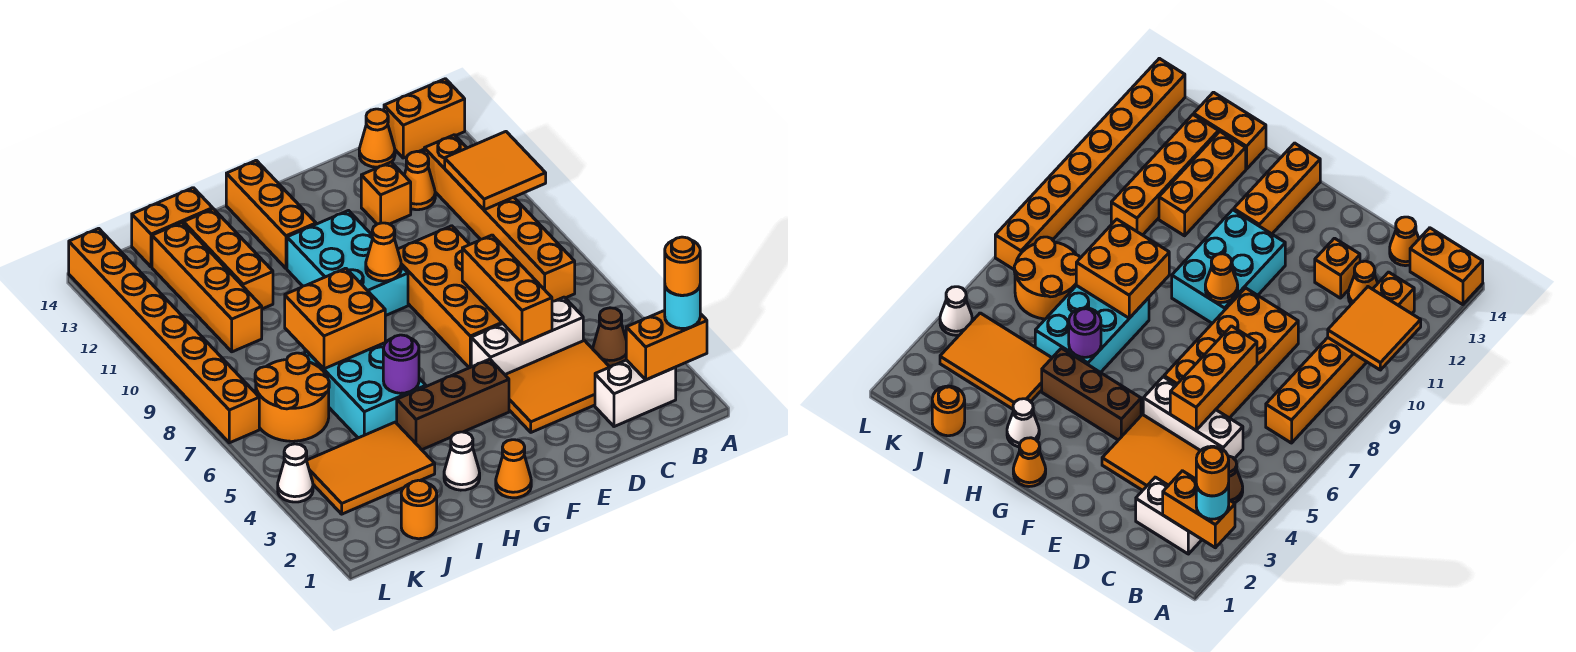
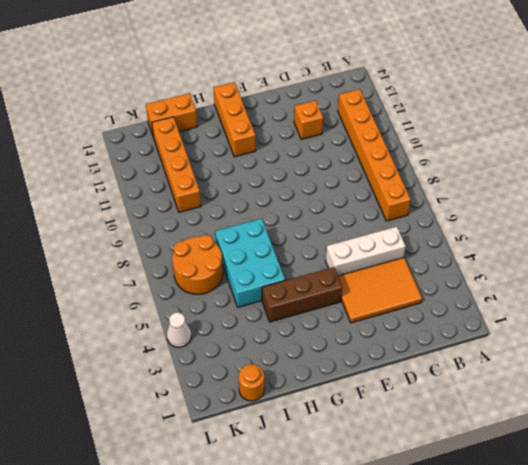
none -> orange brick A14:B14 level 1
none -> white brick B2:C2 level 1
none -> brown cone B4 level 1
none -> orange cone C12 level 1

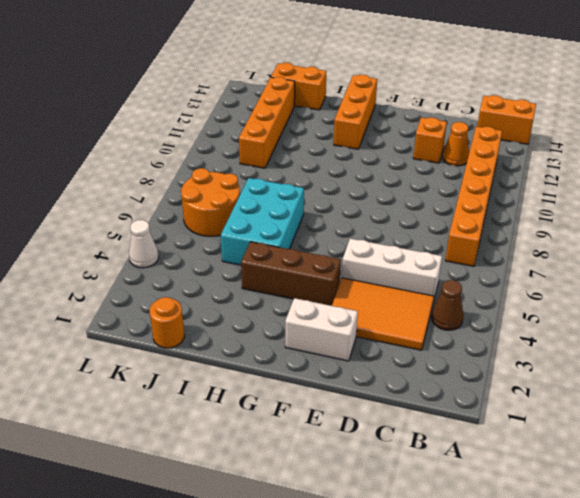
white brick E2:F2 level 1 -> white brick B2:C2 level 1
none -> orange cone C14 level 1
none -> orange brick D6:E9 level 1
none -> cyan brick F9:G11 level 1
none -> orange cone G1 level 1

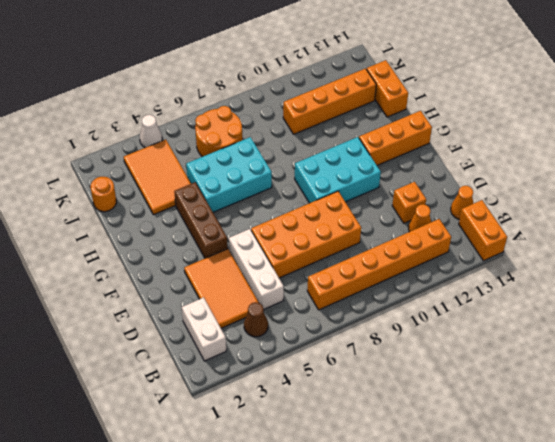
none -> orange cone G1 level 1
none -> white cone H2 level 1
none -> orange brick I11:I13 level 1
none -> orange brick L7:L14 level 1

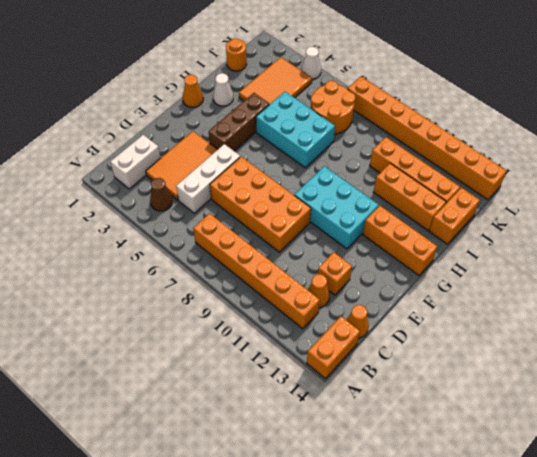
none -> orange brick A2:B2 level 2
none -> orange tile A10:B11 level 2
none -> orange brick D5:D7 level 2
none -> orange cone F9 level 2

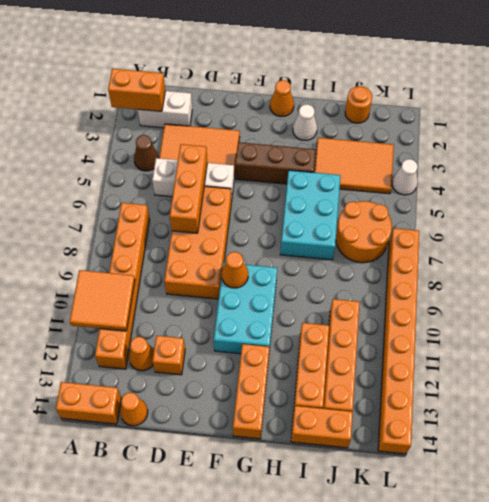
none -> purple round brick H5 level 2
none -> orange brick H7:I8 level 2
none -> cyan round brick A2 level 3
none -> orange round brick A2 level 4

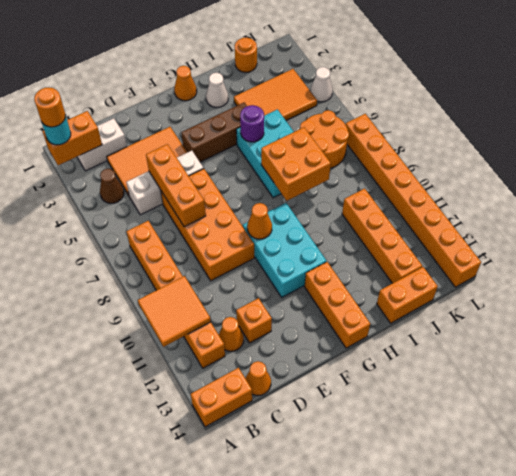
none -> orange brick I11:I13 level 1

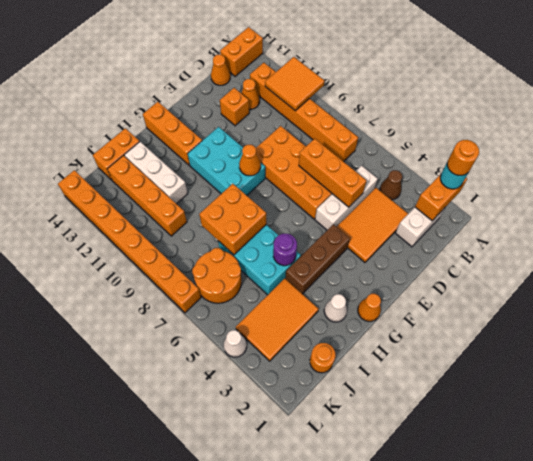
white brick I11:I13 level 1 -> orange brick I11:I13 level 1

